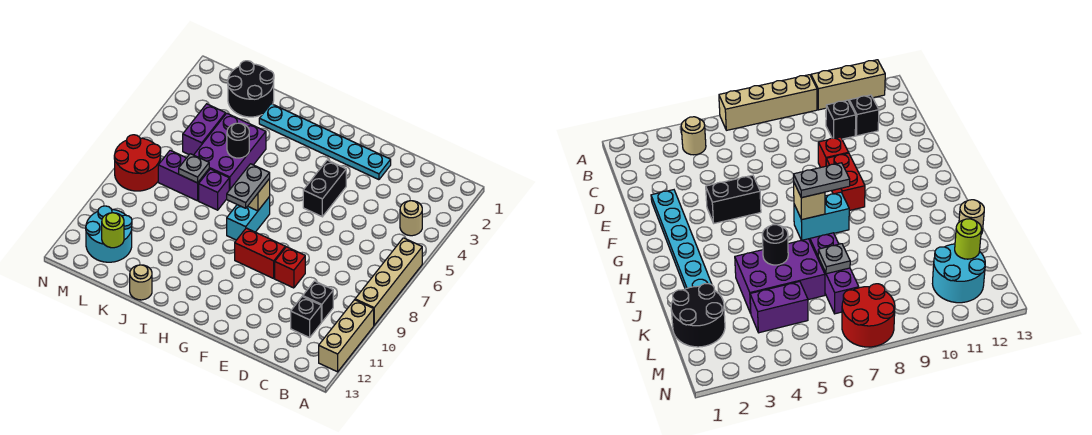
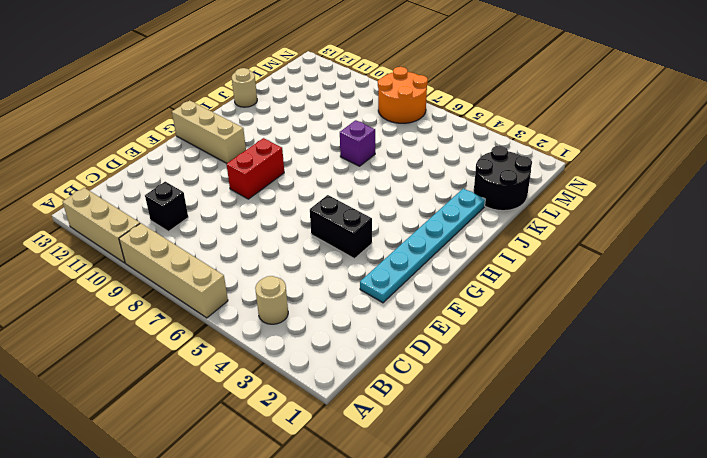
tan brick G11:G13 level 1 -> none
orange round brick M7:N8 level 1 -> red round brick M7:N8 level 1
none -> black brick C11 level 1
none -> red brick E9 level 1
none -> cyan brick H7:H8 level 1

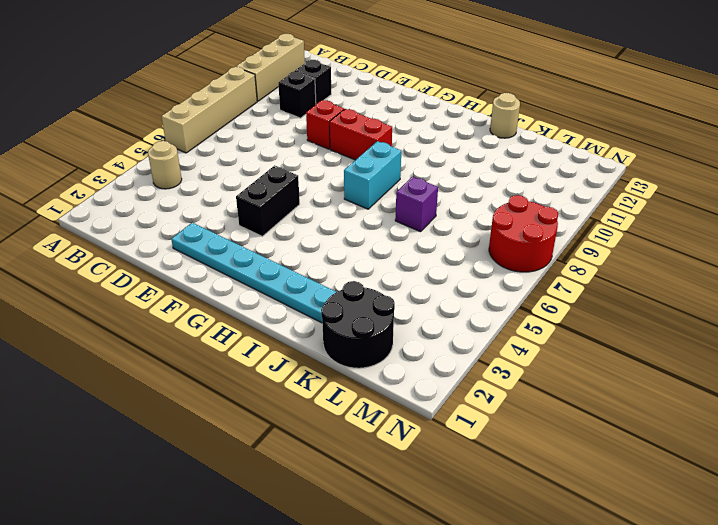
none -> purple brick J4:K6 level 1
none -> purple brick K7:L7 level 1
none -> purple brick L4:L5 level 1

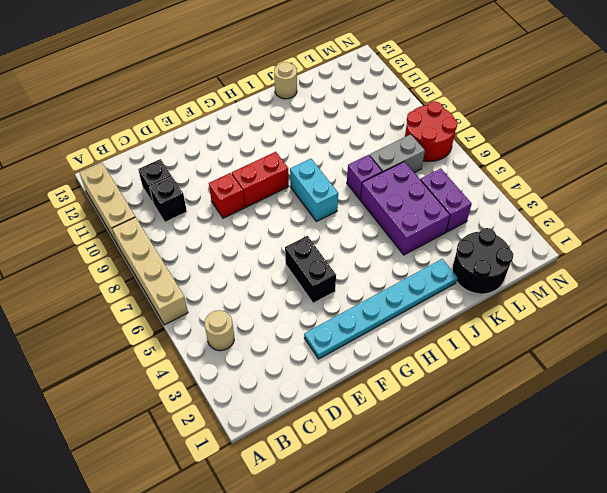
grey brick K7:L7 level 1 -> purple brick K7:L7 level 1
none -> cyan round brick L11:M12 level 1
none -> tan brick H7 level 2
none -> black round brick J5 level 2

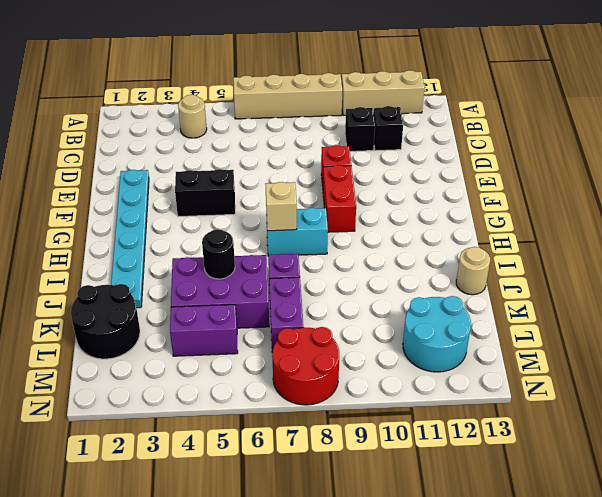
none -> grey plate K7 level 2
none -> lime round brick L12 level 2
none -> grey plate H7:H8 level 3

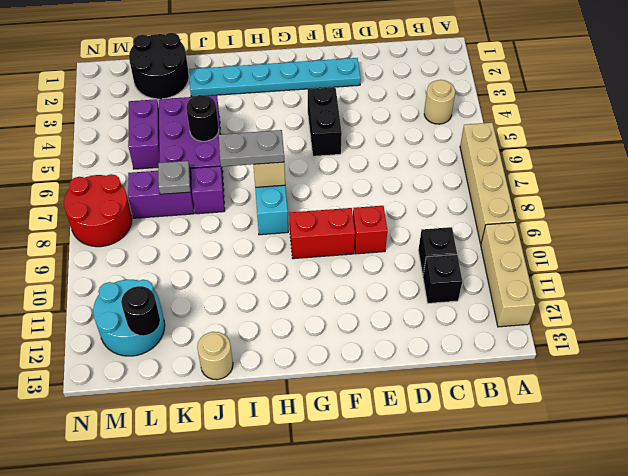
grey plate H7:I7 level 3 -> grey plate H7:H8 level 3
black round brick L12 level 2 -> lime round brick L12 level 2

